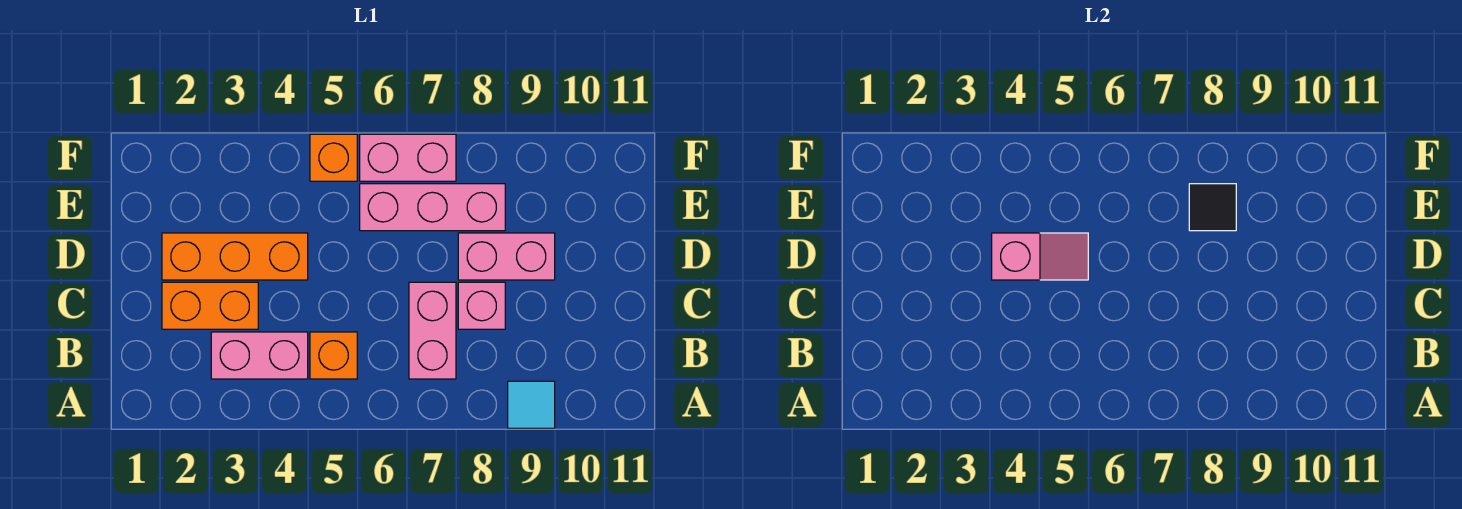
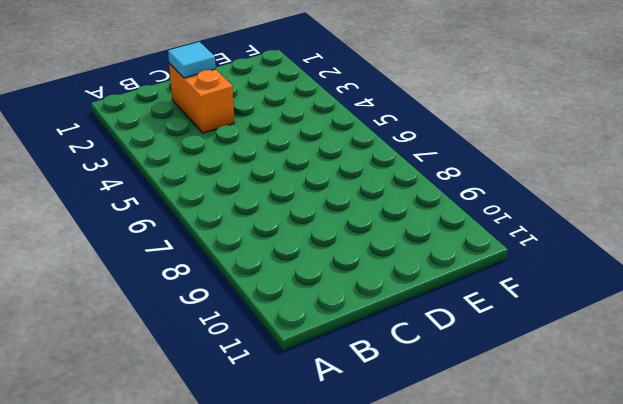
cyan tile C2 level 2 -> cyan tile A9 level 1
none -> pink brick B3:B4 level 1
none -> orange brick B5 level 1
none -> pink brick B7:C7 level 1

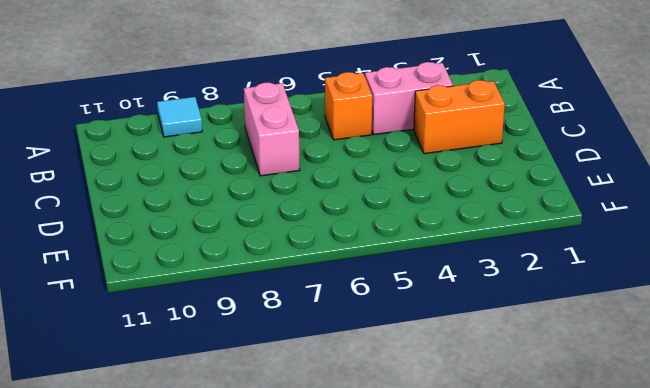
none -> pink brick C8 level 1
none -> orange brick D2:D4 level 1
none -> pink brick D8:D9 level 1

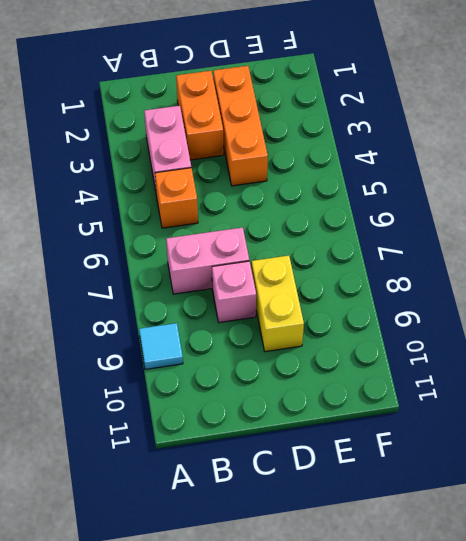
yellow brick D8:D9 level 1 -> pink brick D8:D9 level 1
none -> pink brick E6:E8 level 1
none -> orange brick F5 level 1
none -> pink brick F6:F7 level 1

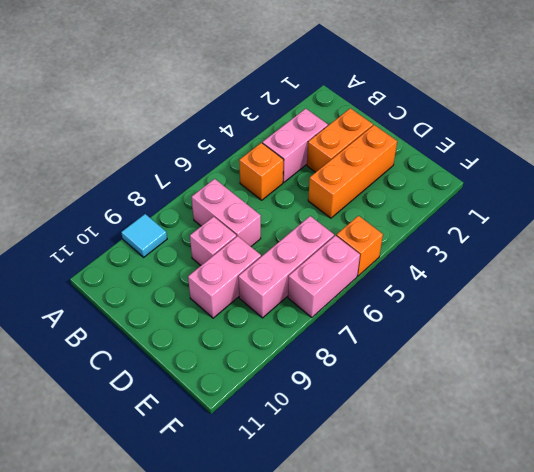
none -> pink slope D4:D5 level 2 top 4
none -> black tile E8 level 2

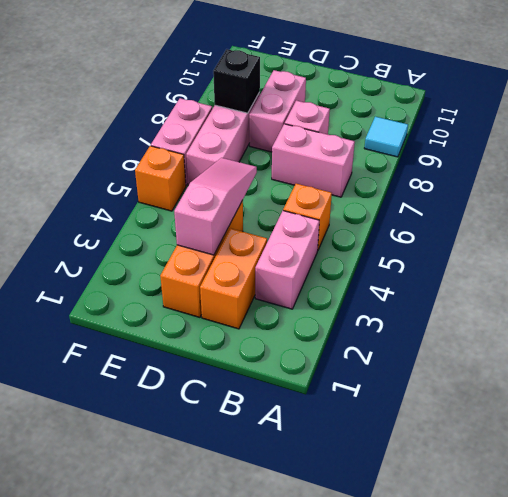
pink slope D3:D5 level 2 top 3 -> pink slope D4:D5 level 2 top 4
black brick E8 level 2 -> black tile E8 level 2

